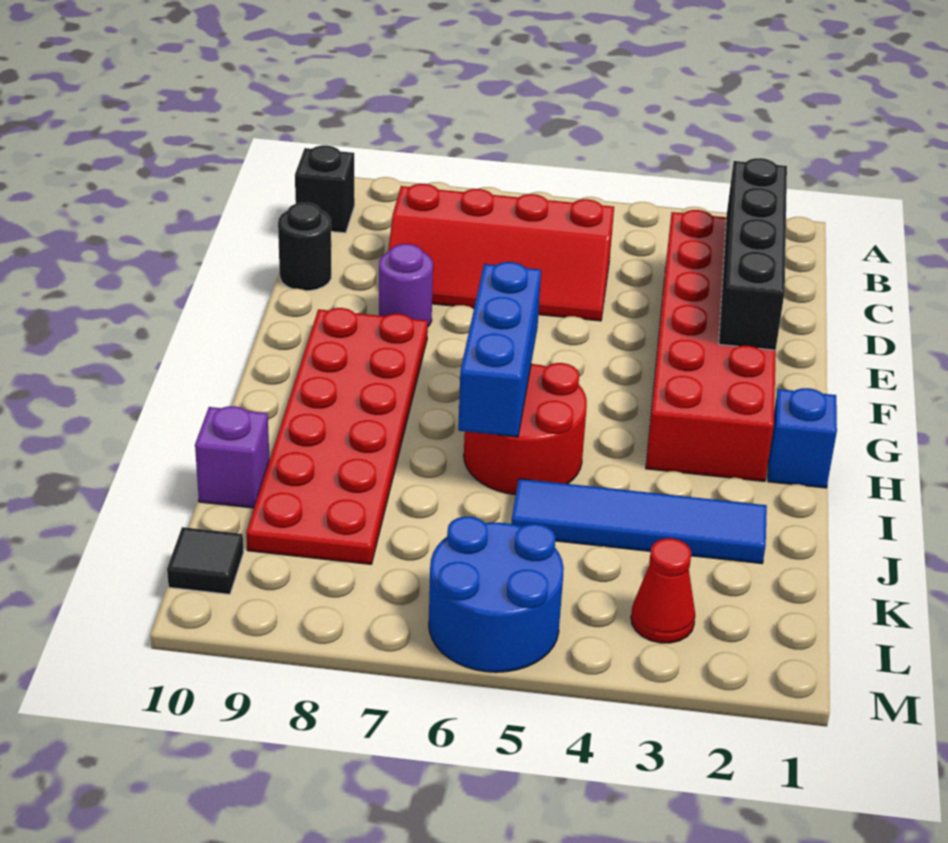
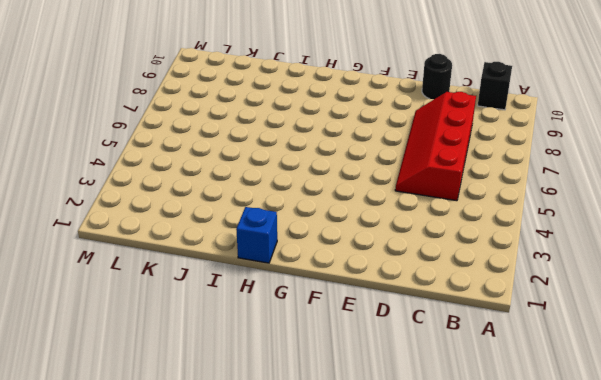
none -> red brick C2:H3 level 1
none -> purple round brick E8 level 1
none -> red plate F8:K9 level 1

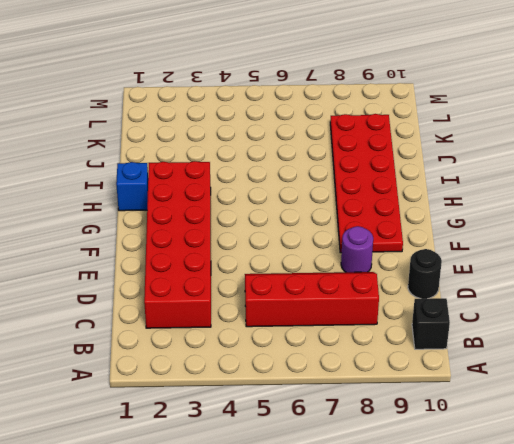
none -> red round brick H5:I6 level 1
none -> blue tile J2:J5 level 1
none -> purple brick J10 level 1

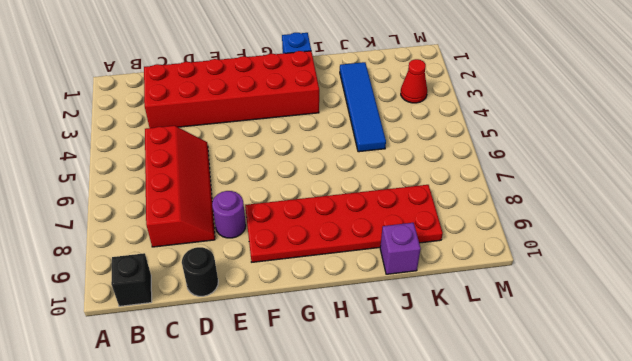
none -> red round brick H5:I6 level 1
none -> blue round brick L5:M6 level 1
none -> black tile L10 level 1

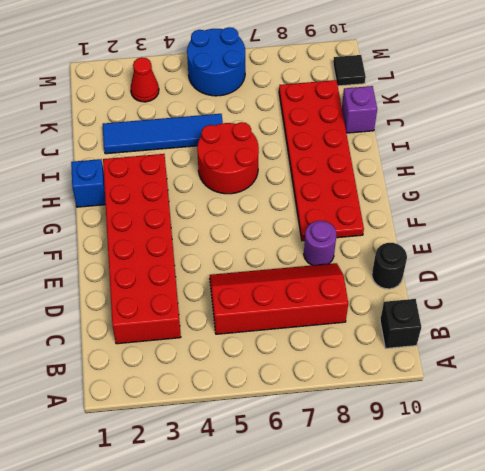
none -> black brick C2:F2 level 2
none -> blue brick G6:I6 level 2

